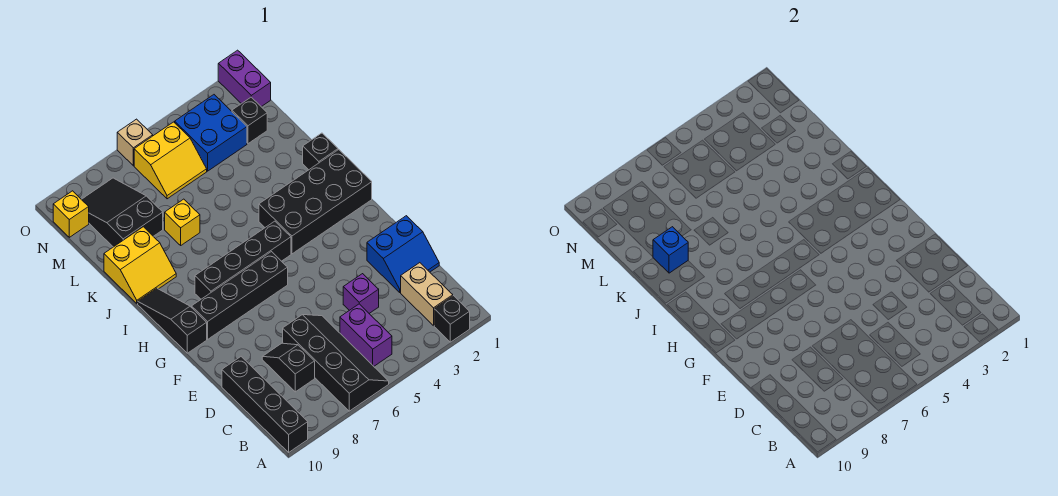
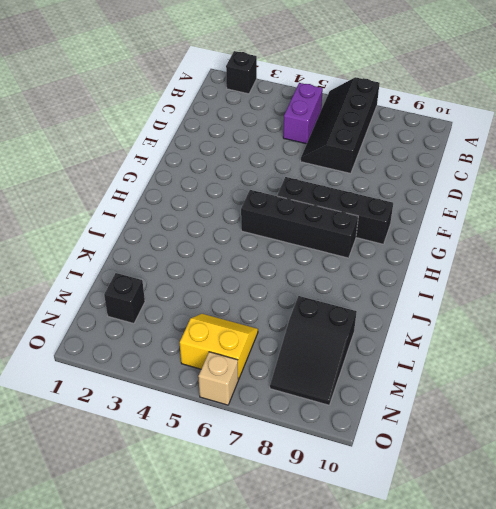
none -> black brick A10:D10 level 1
none -> tan brick B2:C2 level 1
none -> black slope C8:D8 level 1 top C

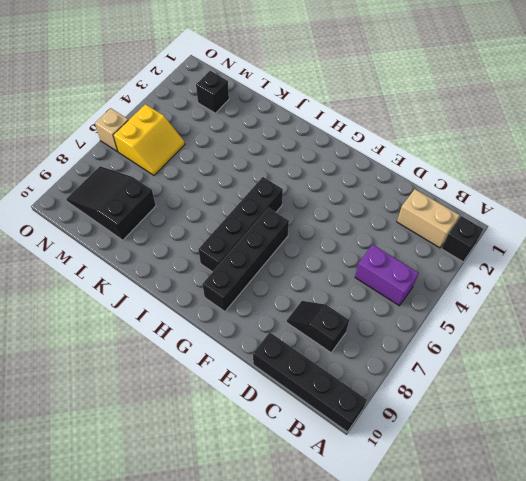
none -> black slope A6:D7 level 1 top 7
none -> blue slope D1:E2 level 1 top E
none -> purple brick D4 level 1

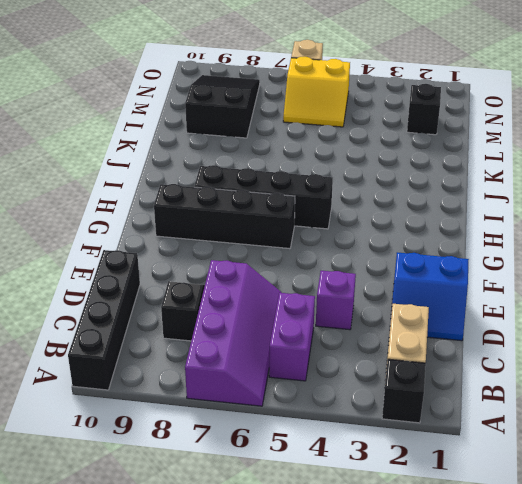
purple slope A6:D7 level 1 top 7 -> black slope A6:D7 level 1 top 7
none -> black slope G10:I10 level 1 top G
none -> black brick H1:I4 level 1
none -> black brick J1 level 1

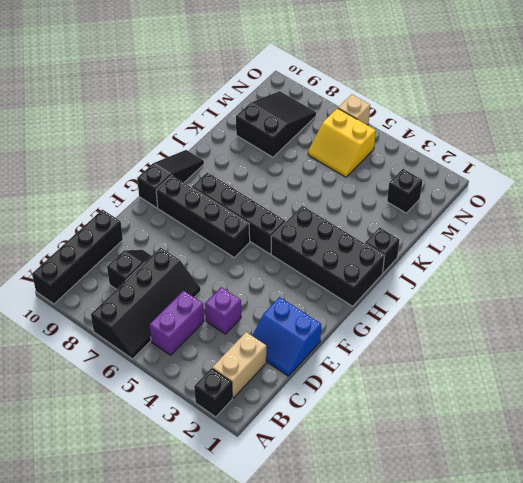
none -> yellow slope J9:K10 level 1 top K
none -> yellow brick K7 level 1
none -> blue brick M3:N4 level 1

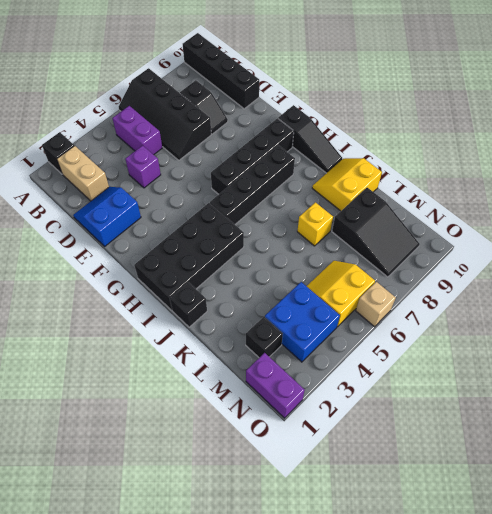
none -> yellow brick N10 level 1
none -> blue brick K9 level 2

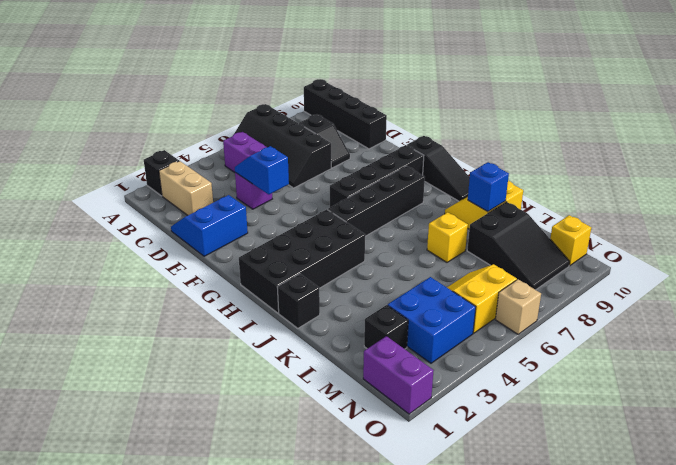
blue slope D4:E4 level 2 top E -> none

